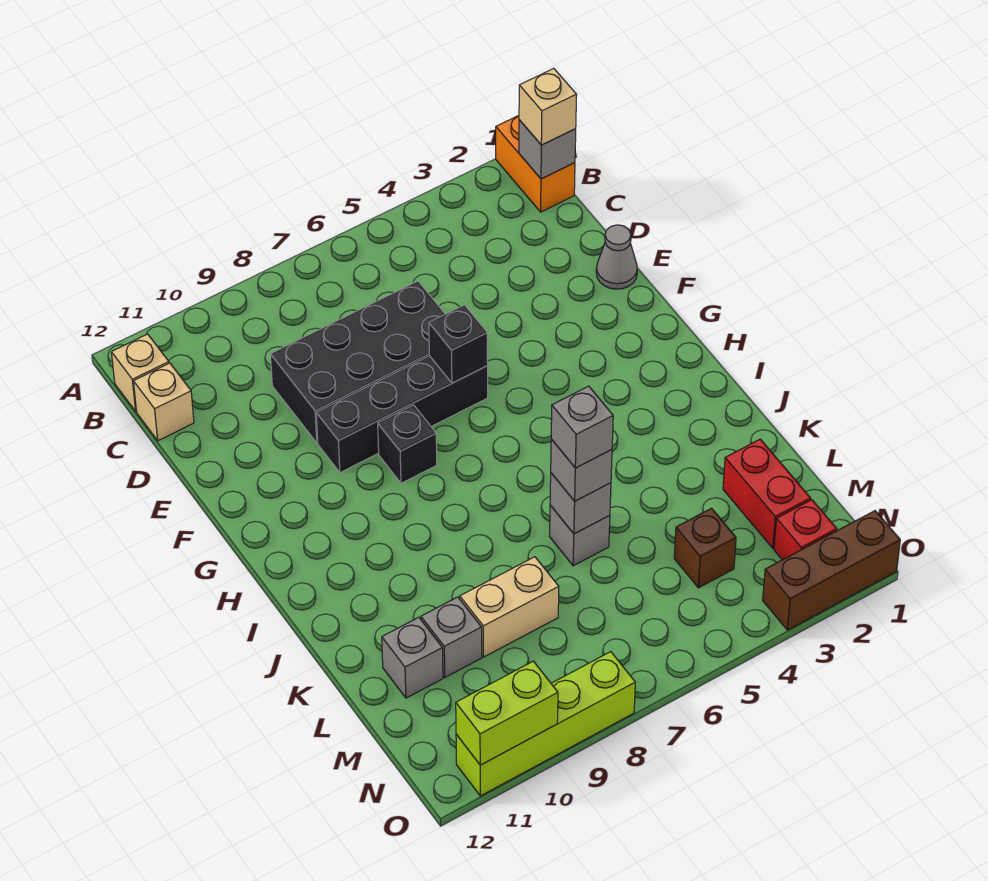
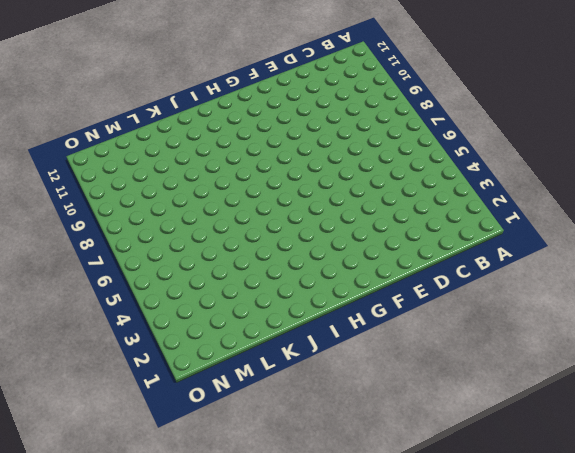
none -> orange brick A1:B1 level 1
none -> tan brick B12 level 1
none -> tan brick C12 level 1

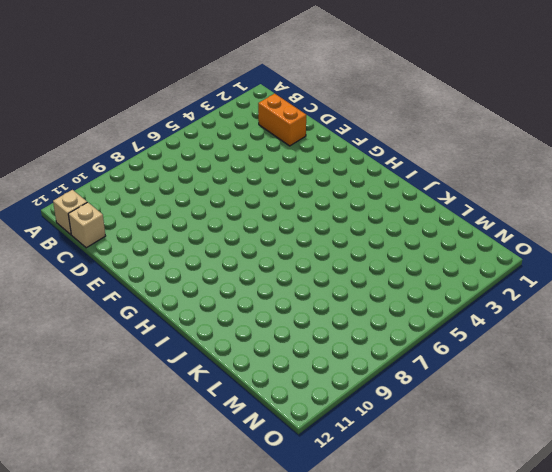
orange brick C2:D2 level 1 -> orange brick A1:B1 level 1
none -> black brick D6:E9 level 1
none -> grey cone E1 level 1
none -> black brick F6:F9 level 1

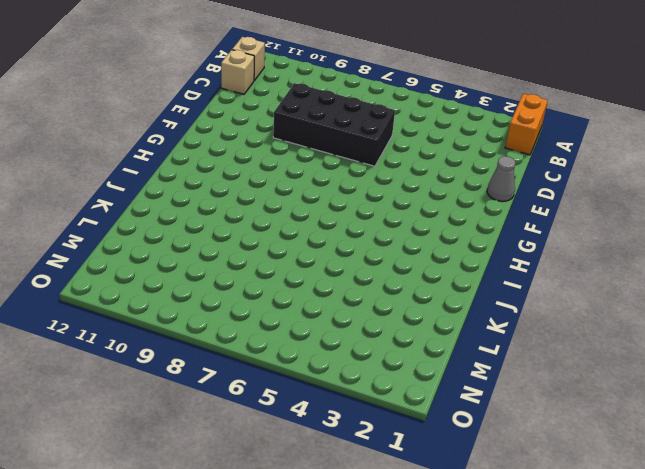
none -> black brick F6:F9 level 1
none -> black brick G8 level 1
none -> grey brick K6 level 1

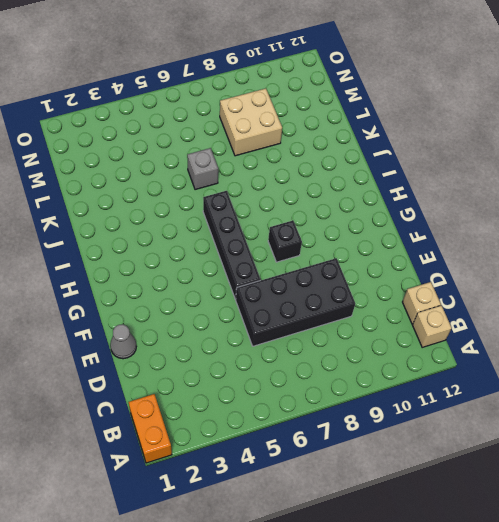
black brick F6:I6 level 1 -> black brick F6:F9 level 1
tan brick L8:M9 level 1 -> tan brick L8:L9 level 1
none -> red brick L2:M2 level 1
none -> grey brick L10 level 1
none -> grey brick L11 level 1

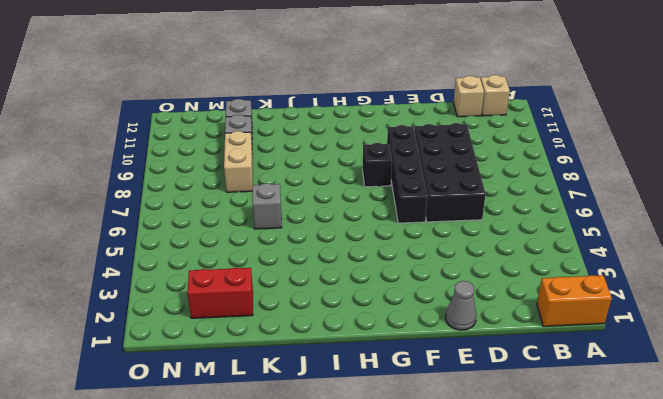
none -> brown brick M4 level 1
none -> red brick N2 level 1
none -> brown brick O1:O3 level 1

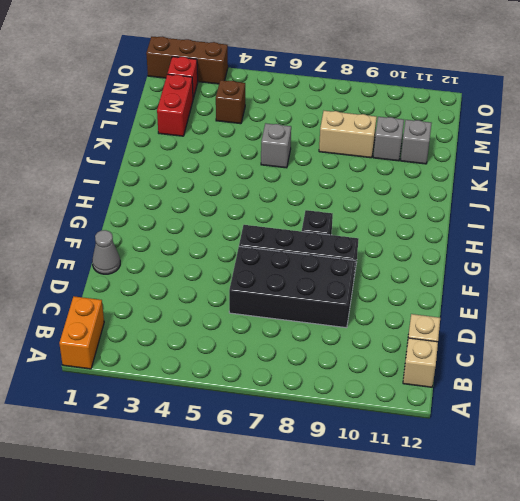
none -> lime brick O8:O11 level 1
none -> grey brick B1 level 2
none -> black brick F6 level 2

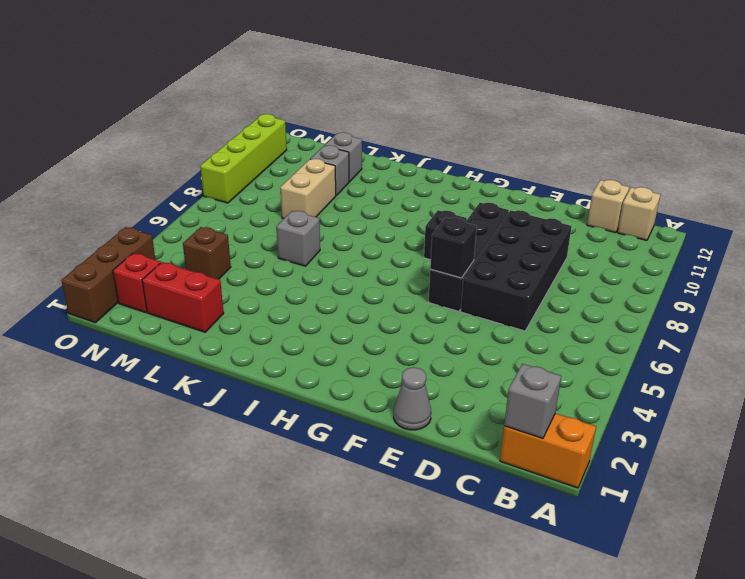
none -> grey brick K6 level 2
none -> lime brick O10:O11 level 2
none -> tan brick B1 level 3

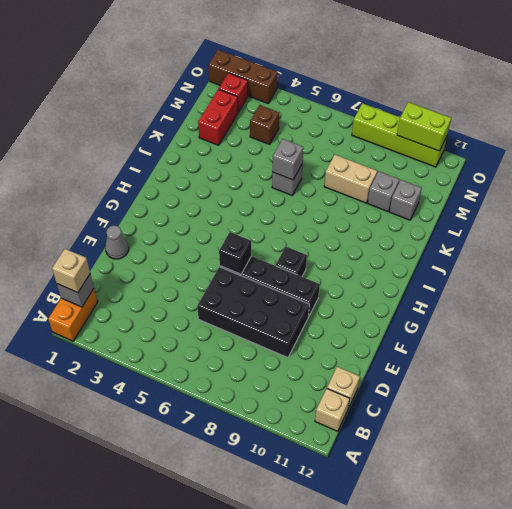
none -> grey brick K6 level 3
none -> grey brick K6 level 4

